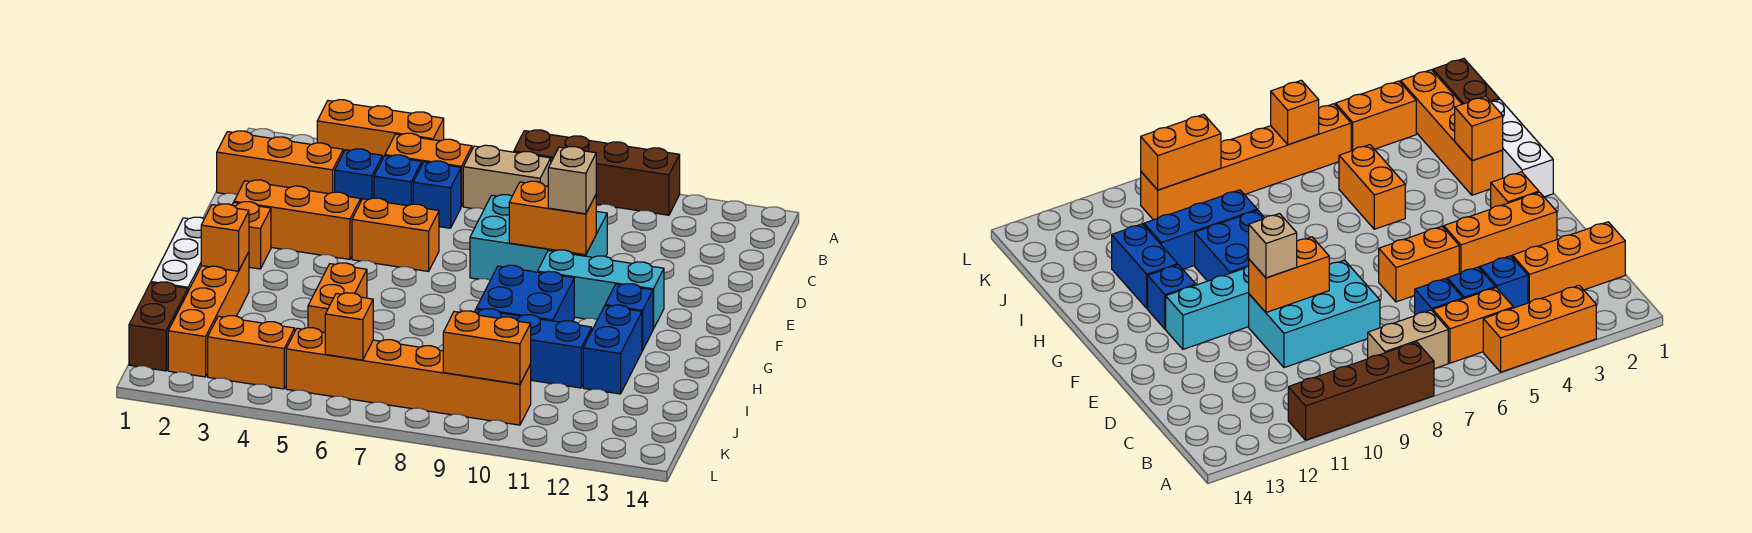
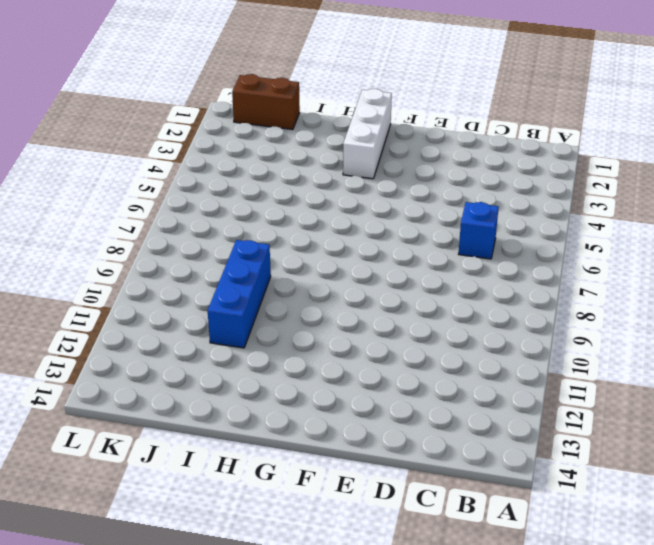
white brick G1:G3 level 1 -> white brick G1:I1 level 1
none -> orange brick A3:A5 level 1
none -> brown brick A8:A11 level 1
none -> orange brick B5:B6 level 1

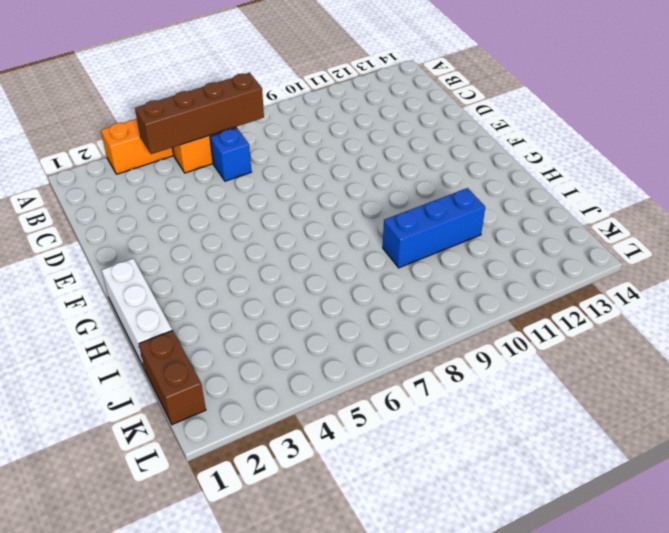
brown brick B4:B7 level 2 -> brown brick A8:A11 level 1
none -> tan brick B7:B8 level 1
none -> orange brick C1:C3 level 1
none -> blue brick C4 level 1

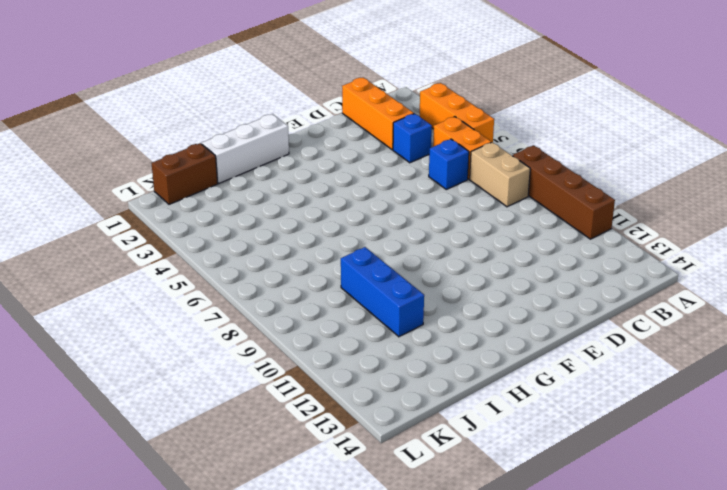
none -> blue brick C5 level 1
none -> cyan brick D8:E10 level 1
none -> orange brick E2:E4 level 1

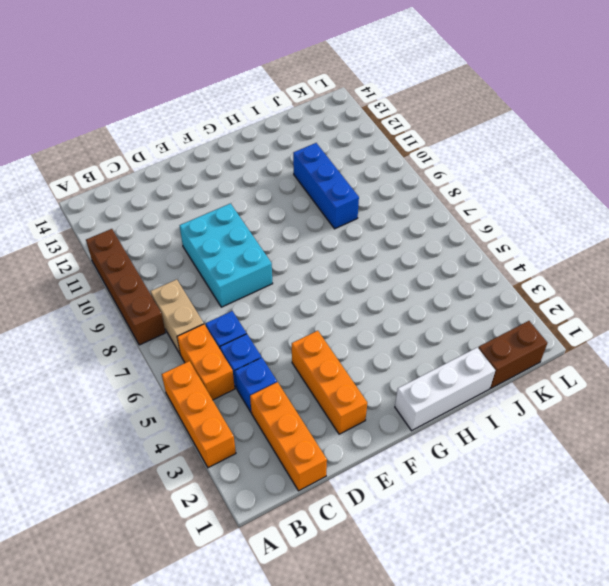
none -> orange brick E5:E6 level 1
none -> orange brick F2 level 1
none -> cyan brick F10:F12 level 1

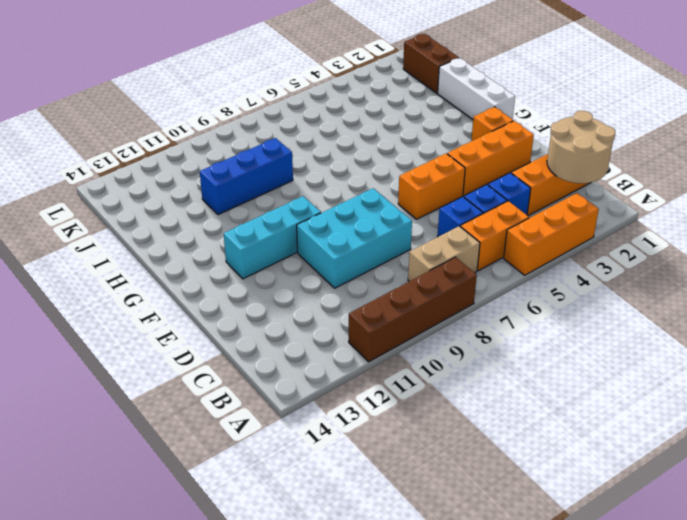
tan round brick B1:C2 level 2 -> none
none -> blue brick G9:H10 level 1
none -> blue brick G12 level 1
none -> orange brick H2:K2 level 1

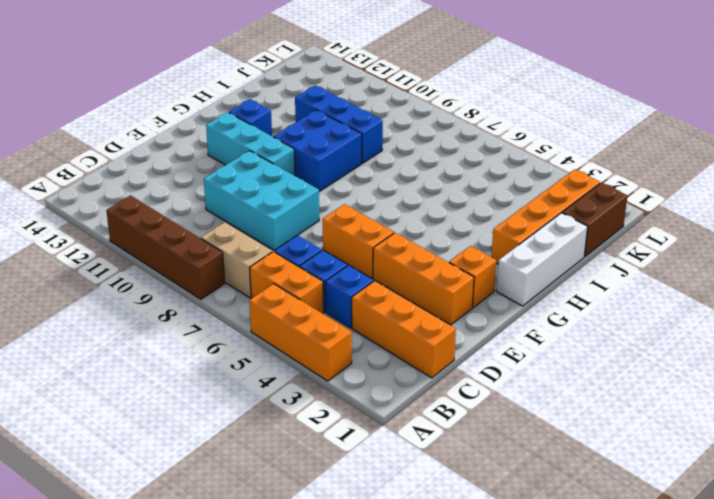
none -> orange brick H5:I5 level 1
none -> blue brick H12:I12 level 1
none -> orange brick K3:K4 level 1

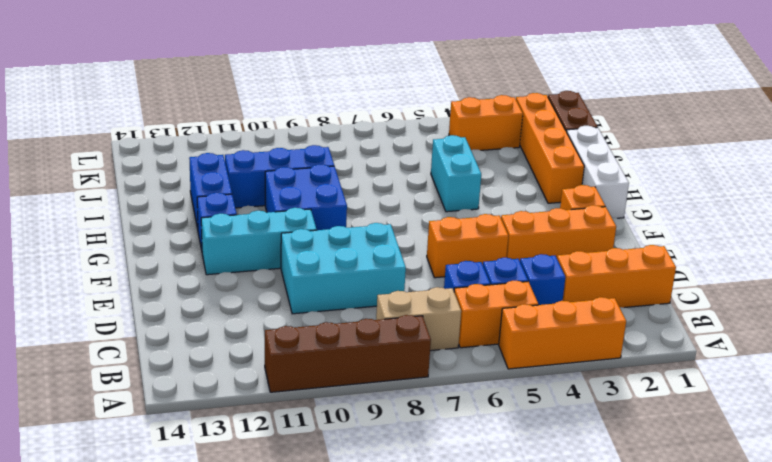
cyan brick H5:I5 level 1 -> orange brick H5:I5 level 1
none -> orange brick K5:K10 level 1
none -> orange brick E9:E10 level 2
none -> orange brick H2 level 2

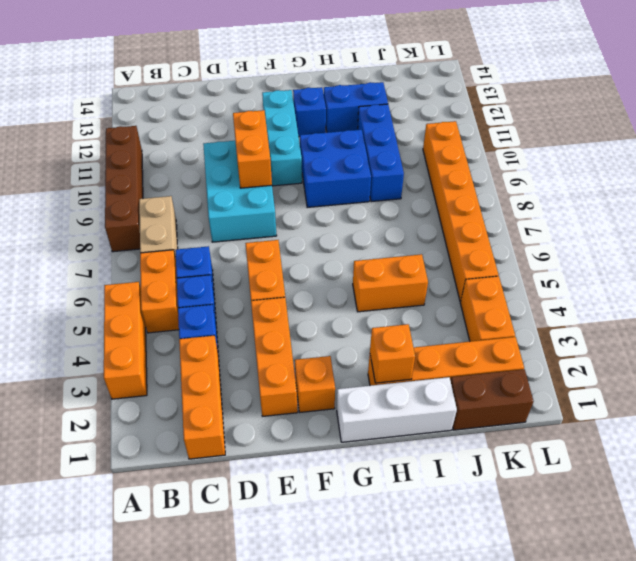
none -> orange brick K6 level 2
none -> orange brick K9:K10 level 2
none -> tan brick E10 level 3

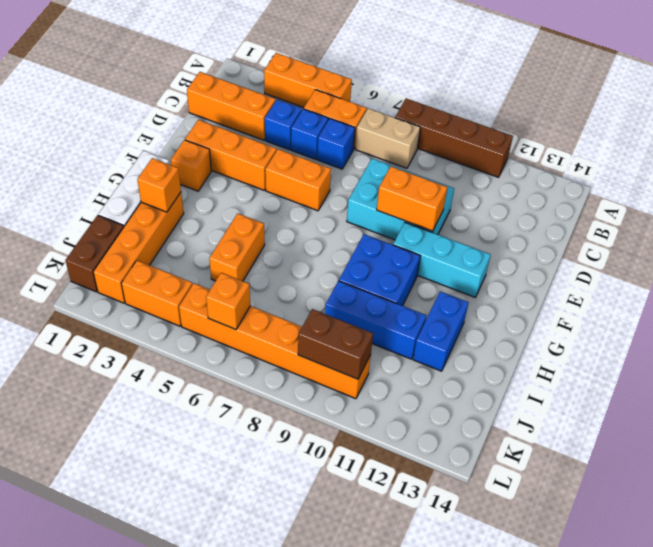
brown brick K9:K10 level 2 -> orange brick K9:K10 level 2
none -> blue brick G12 level 1
none -> tan brick E10 level 3

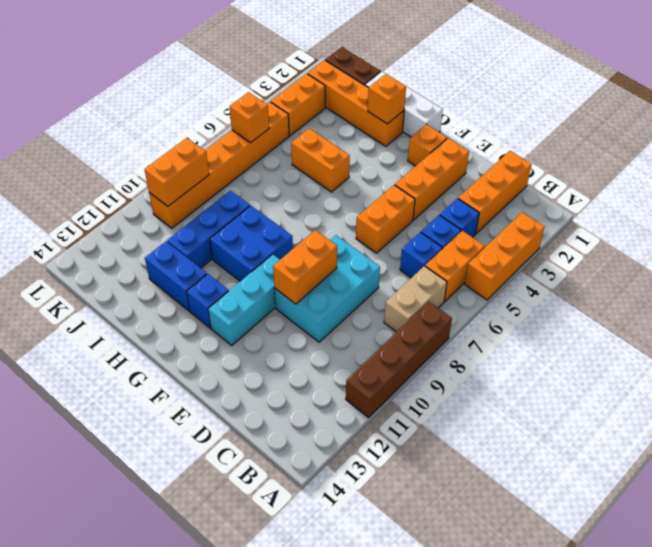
none -> tan brick E10 level 3

